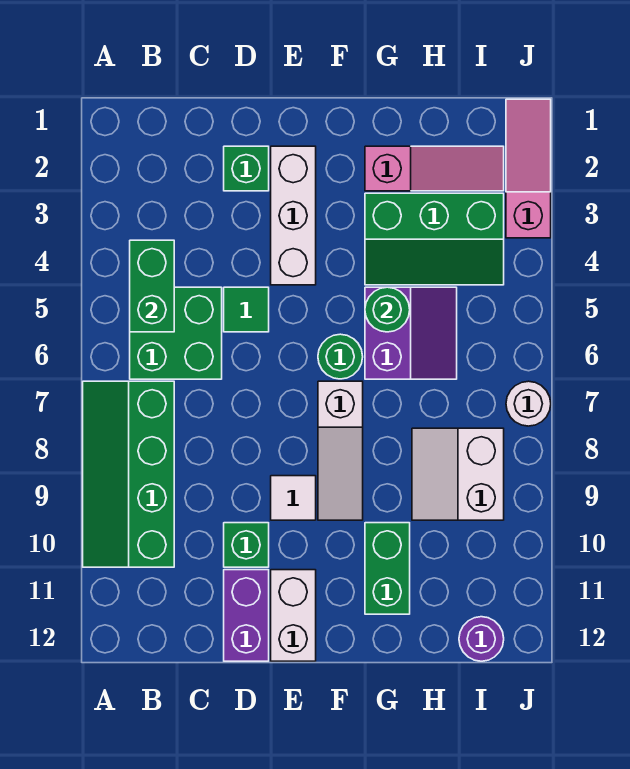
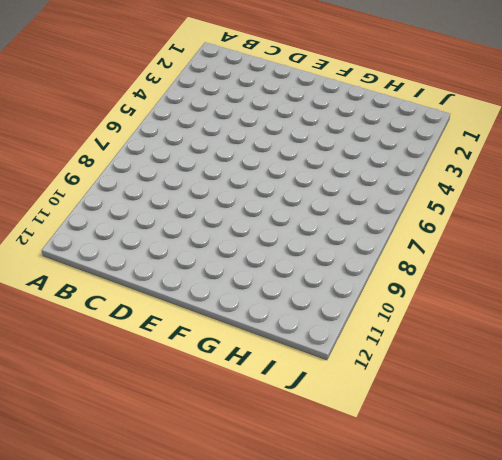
none -> green slope A7:B10 level 1 top B
none -> green brick B5:C6 level 1
none -> green brick D2 level 1

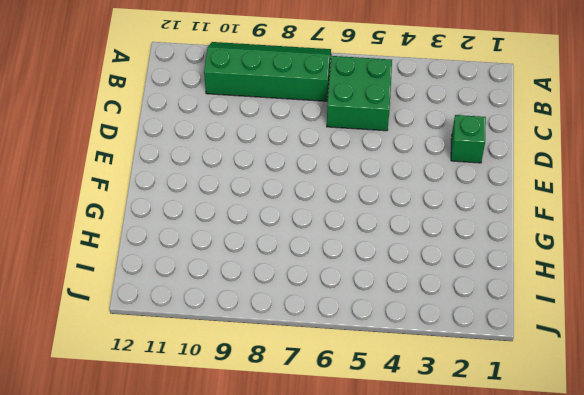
none -> green tile D5 level 1
none -> green brick D10 level 1
none -> purple brick D11:D12 level 1

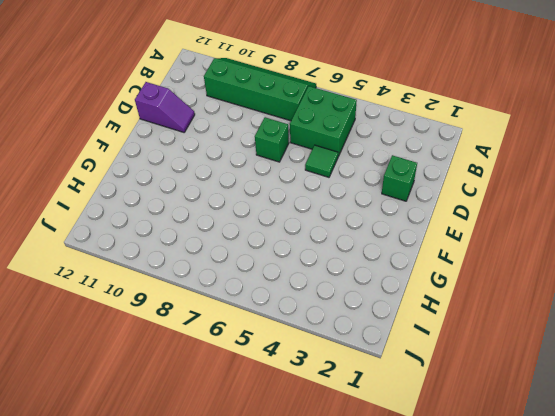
green brick D7 level 1 -> green brick D10 level 1
purple slope D11:D12 level 1 top 12 -> purple brick D11:D12 level 1
none -> white brick E2:E4 level 1
none -> white tile E9 level 1
none -> white brick E11:E12 level 1

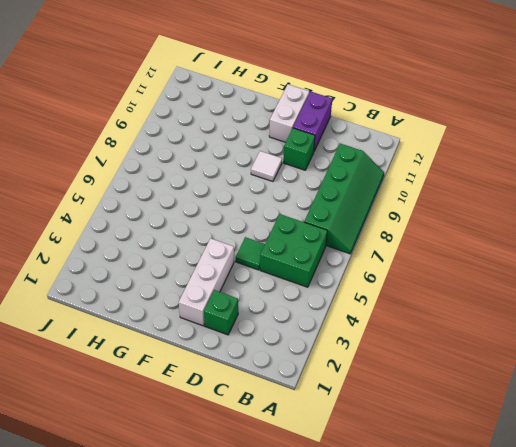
none -> green round brick F6 level 1
none -> white slope F7:F9 level 1 top 7
none -> pink slope G2:I2 level 1 top G

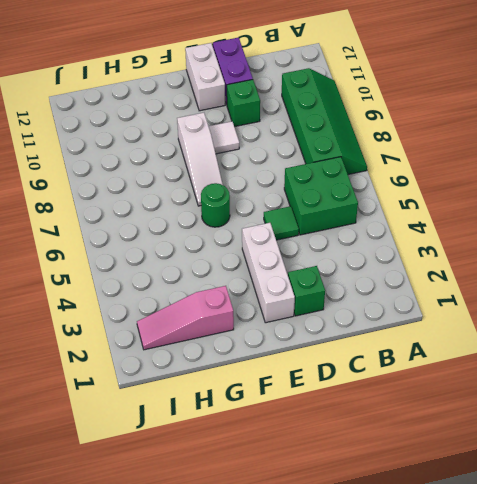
white slope F7:F9 level 1 top 9 -> white slope F7:F9 level 1 top 7
none -> green slope G3:I4 level 1 top 3
none -> purple slope G5:H6 level 1 top G
none -> green brick G10:G11 level 1

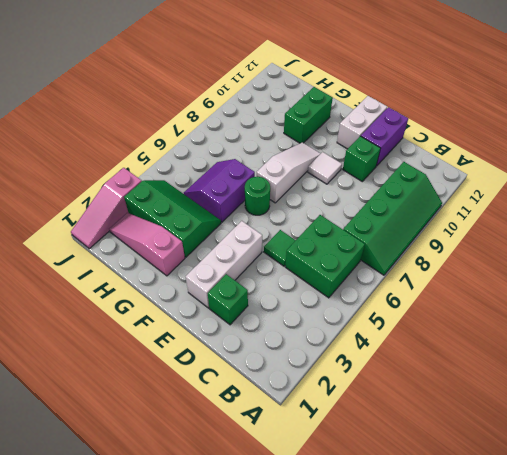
none -> white slope H8:I9 level 1 top I
none -> purple round brick I12 level 1
none -> white round brick J7 level 1

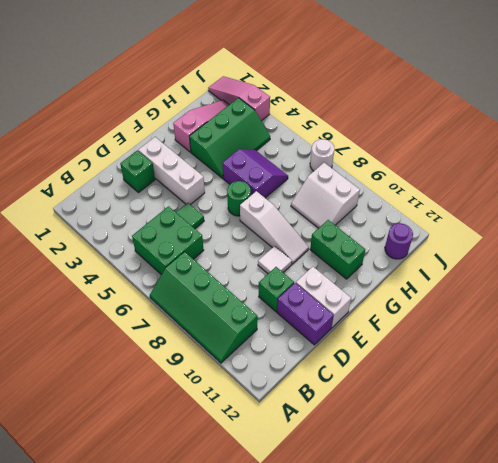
none -> green brick B4:B5 level 2
none -> green round brick G5 level 2

